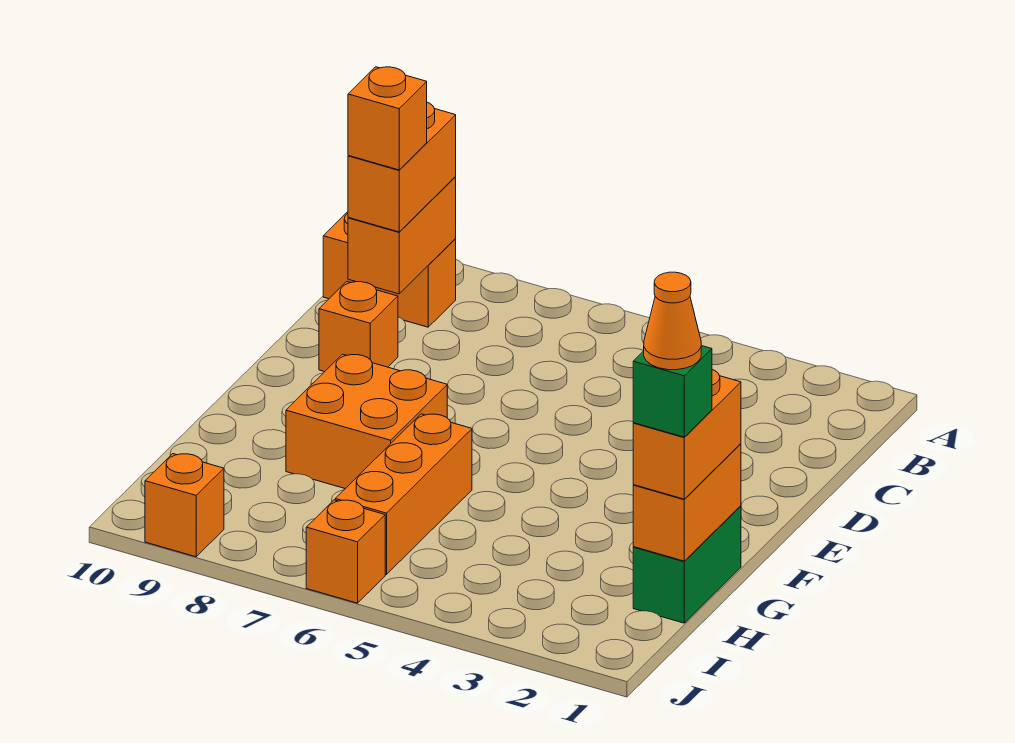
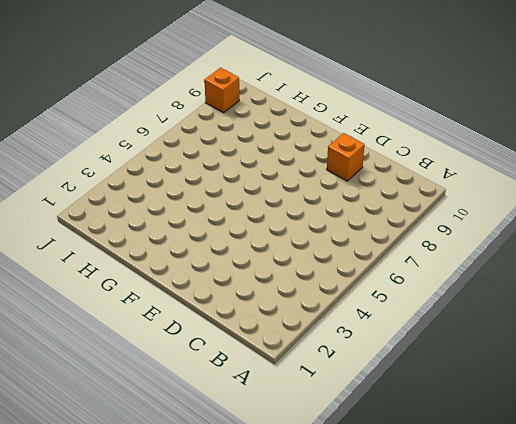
none -> orange brick B9:B10 level 1
none -> orange brick F7:G8 level 1
none -> green brick G1:H1 level 1

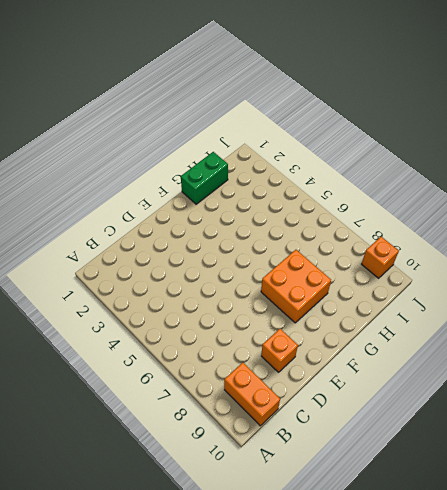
none -> orange brick G6:I6 level 1
none -> orange brick J6 level 1
none -> orange brick B9:C9 level 2

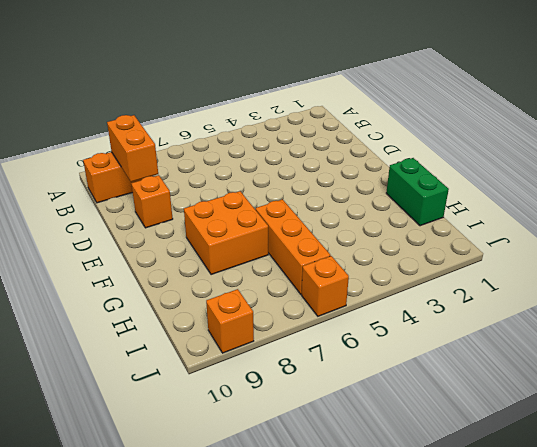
none -> orange brick G1:H1 level 2
none -> orange brick B9:C9 level 3
none -> orange brick G1:H1 level 3

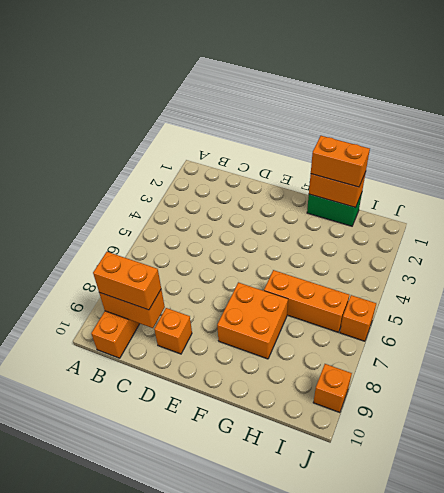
none -> orange brick C9 level 4
none -> green brick H1 level 4
none -> orange cone H1 level 5

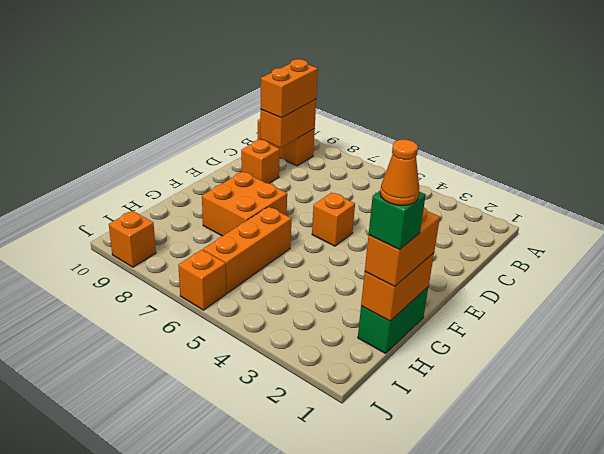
orange brick E5 level 1 -> orange brick C9 level 4

